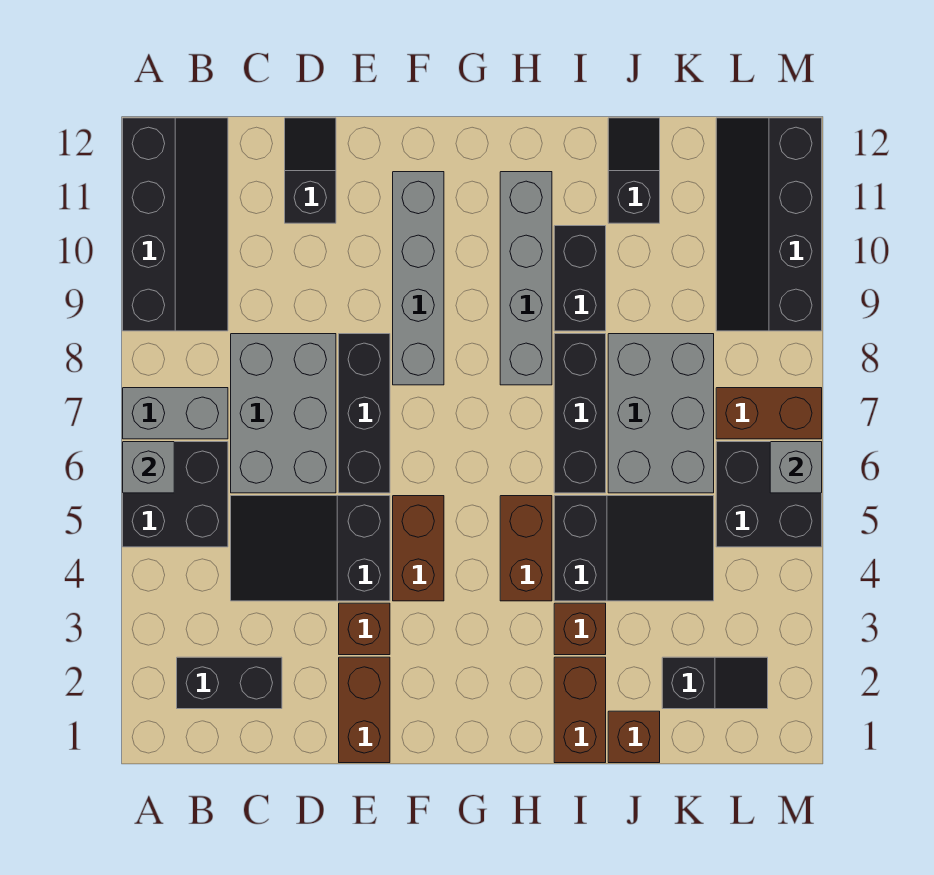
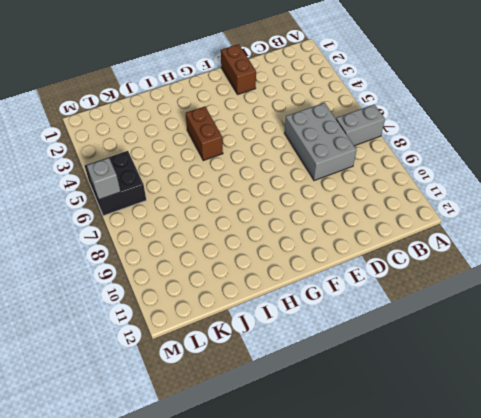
none -> black brick A5:B6 level 1
none -> black slope A9:B12 level 1 top A
none -> black brick B2:C2 level 1

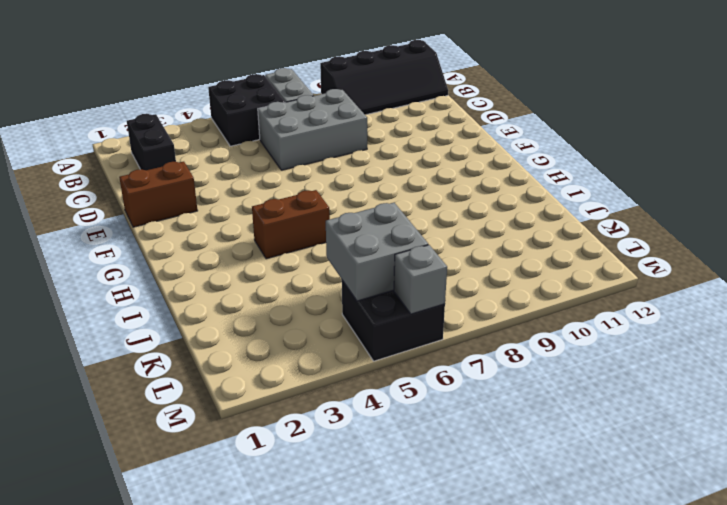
grey brick K5:L6 level 2 -> none
none -> black slope C4:E5 level 1 top E
none -> black slope D11:D12 level 1 top 11
none -> brown brick E3 level 1

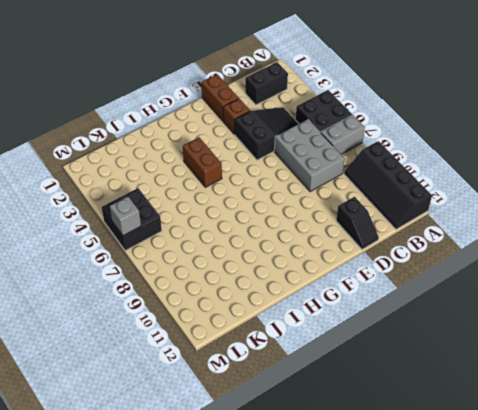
none -> black brick E6:E8 level 1
none -> brown brick F4:F5 level 1
none -> grey brick F8:F11 level 1

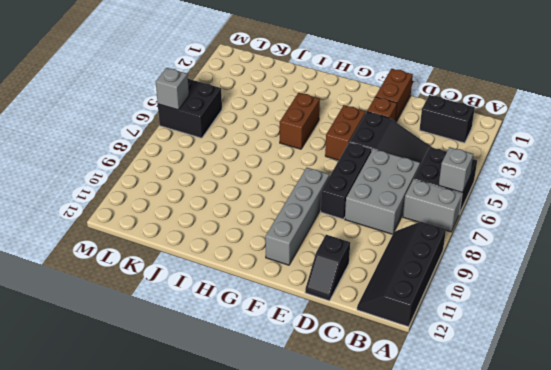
none -> grey brick H8:H11 level 1
none -> brown brick I1:I2 level 1
none -> brown brick I3 level 1

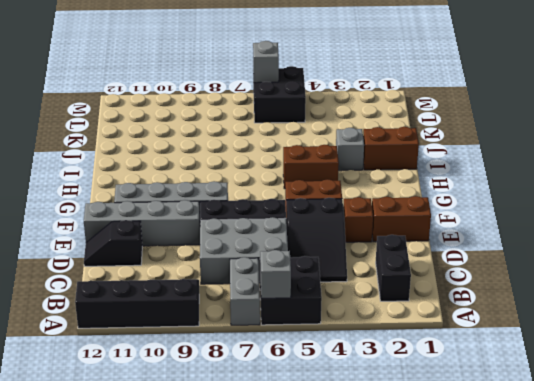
grey brick E9:E12 level 1 -> grey brick H8:H11 level 1
grey brick I3 level 1 -> brown brick I3 level 1
none -> black slope I4:K5 level 1 top I
none -> black brick I6:I8 level 1
none -> black brick I9:I10 level 1

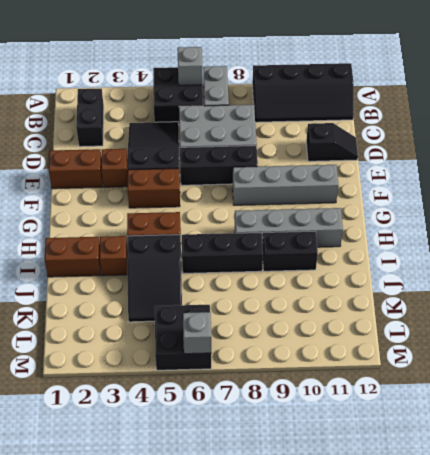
none -> brown brick J1 level 1
none -> grey brick J6:K8 level 1
none -> black slope J11:J12 level 1 top 11

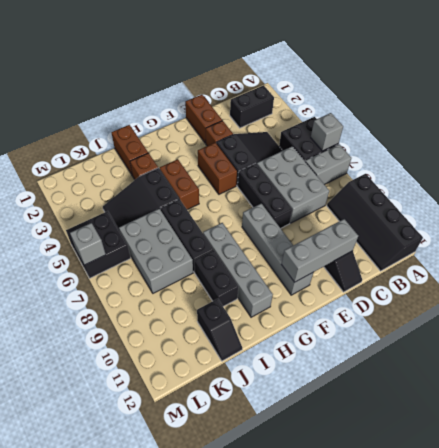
grey brick D11:F11 level 2 -> none
none -> brown brick J1 level 1
none -> black slope K2:L2 level 1 top K
none -> brown brick L7:M7 level 1

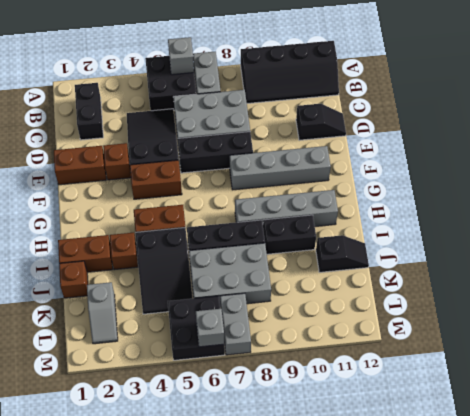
grey slope K2:L2 level 1 top K -> black slope K2:L2 level 1 top K
grey brick L7:M7 level 1 -> brown brick L7:M7 level 1
none -> black slope L9:M12 level 1 top M

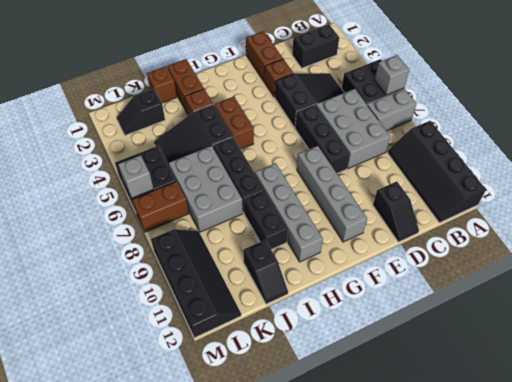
none -> brown brick F4:F5 level 1

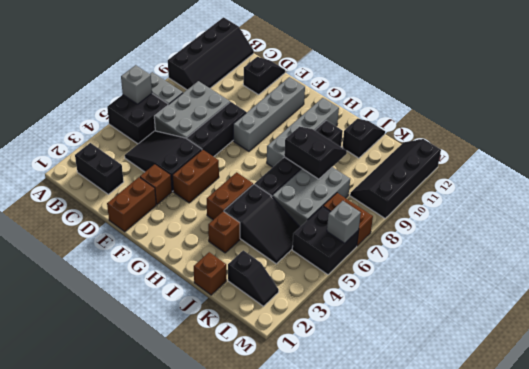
black slope I8:J9 level 2 top 8 -> none
none -> brown brick I1:I2 level 1

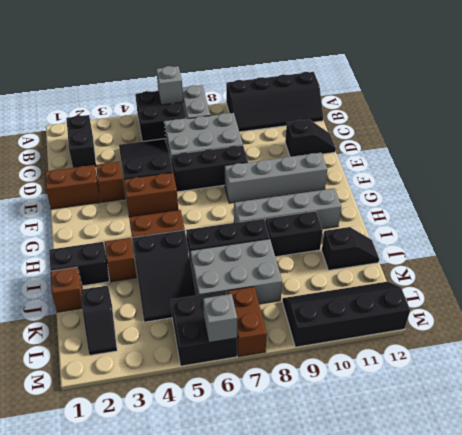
black brick I1:I2 level 1 -> brown brick I1:I2 level 1

